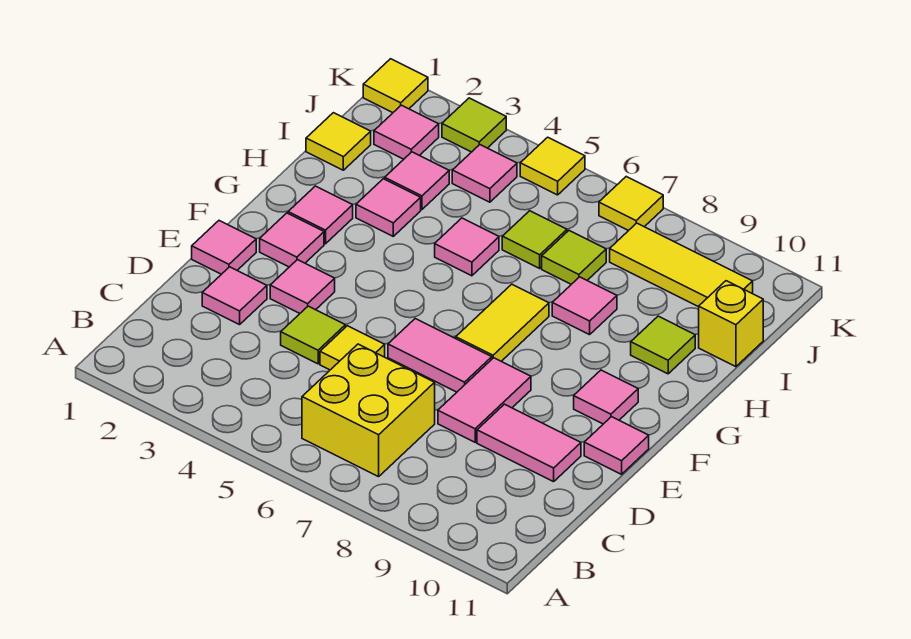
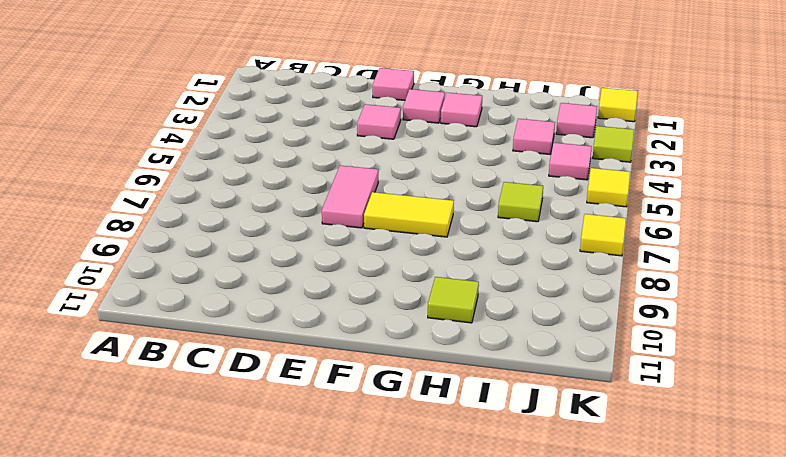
none -> yellow brick B6:C7 level 1
none -> pink tile D2 level 1
none -> lime tile D4 level 1
none -> yellow tile D5 level 1

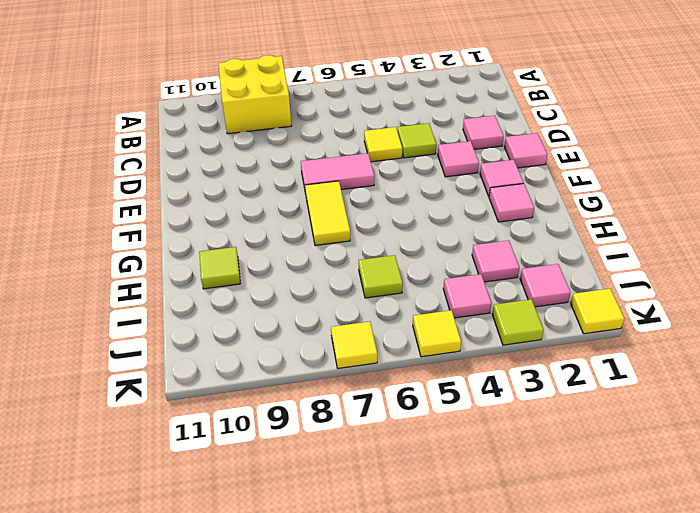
yellow brick A8:B9 level 1 -> yellow brick B6:C7 level 1
none -> pink tile D8:E8 level 1
none -> pink tile D9:D10 level 1
none -> pink tile E11 level 1
none -> pink tile F10 level 1

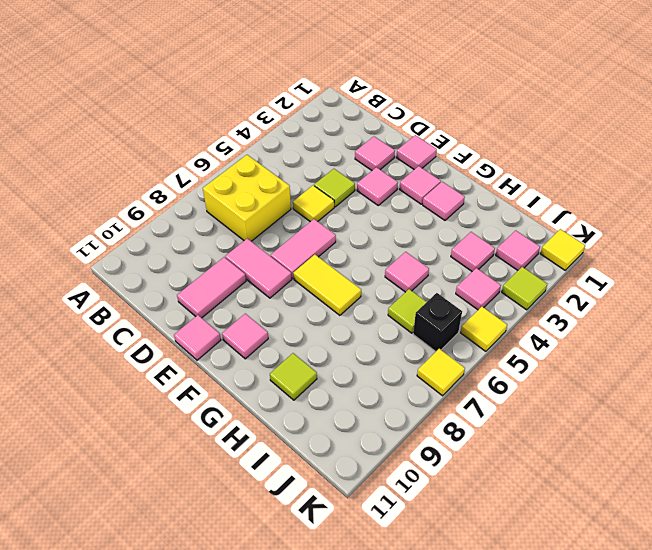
black brick J6 level 1 -> none
none -> pink tile H3 level 1
none -> pink tile H8 level 1
none -> yellow tile I1 level 1
none -> lime tile I7 level 1

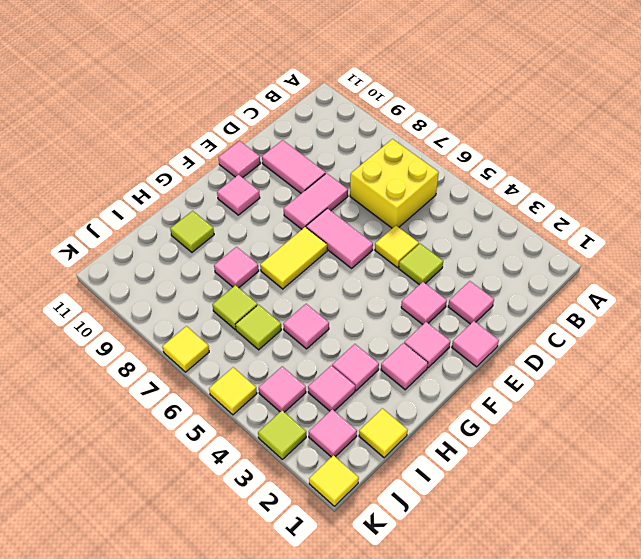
none -> yellow brick I11 level 1
none -> yellow tile J8:J10 level 1

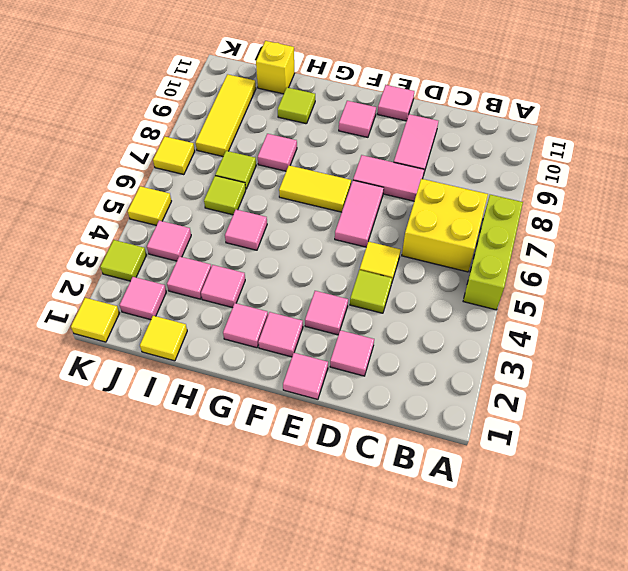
lime brick A5:A7 level 1 -> none

